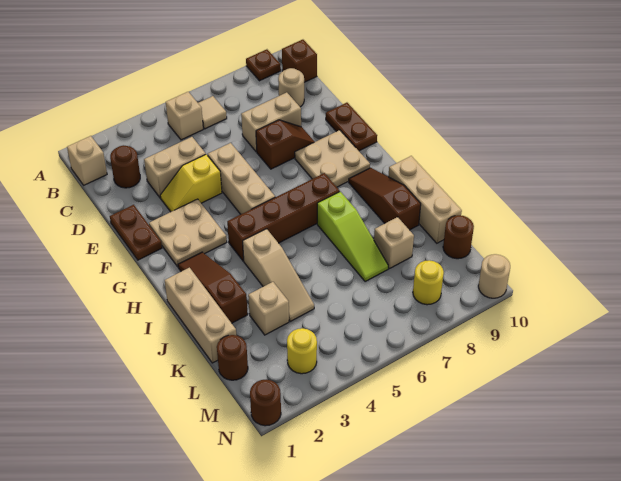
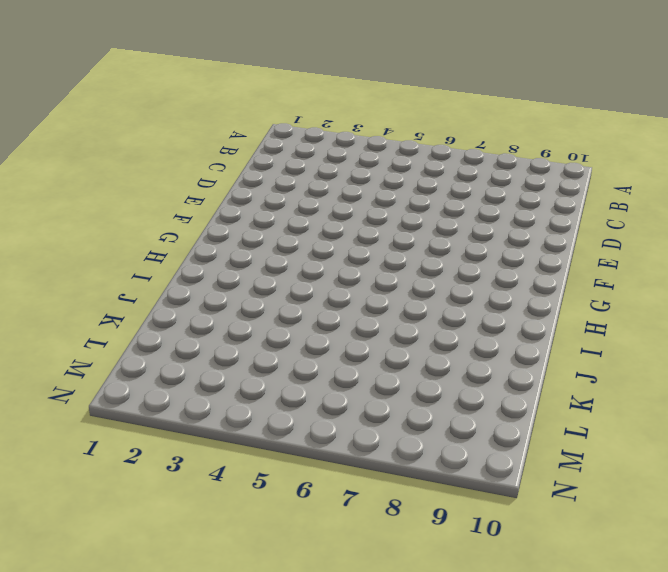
none -> brown plate A9 level 1
none -> tan brick B1 level 1
none -> tan brick B5 level 1
none -> tan tile B6 level 1

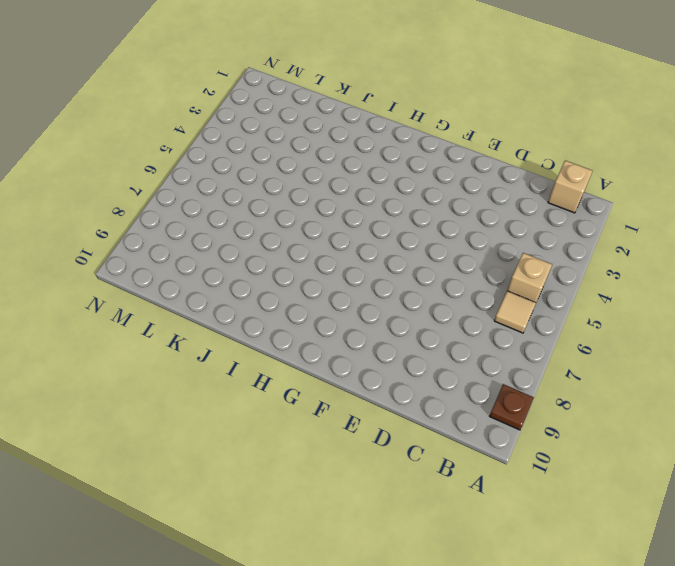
none -> brown brick B10 level 1
none -> brown round brick C2 level 1
none -> tan round brick C9 level 1
none -> tan brick D3:D4 level 1

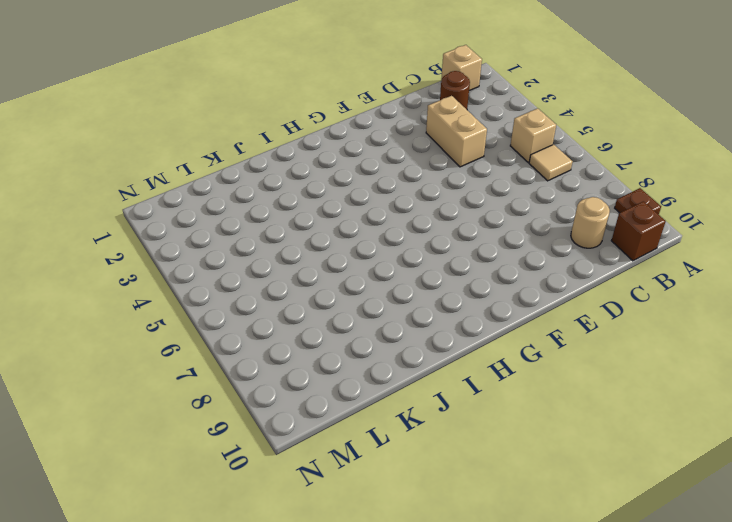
none -> tan brick D7:D8 level 1
none -> brown plate E1:F1 level 1
none -> yellow slope E3:E4 level 1 top 4
none -> tan brick E5:G5 level 1

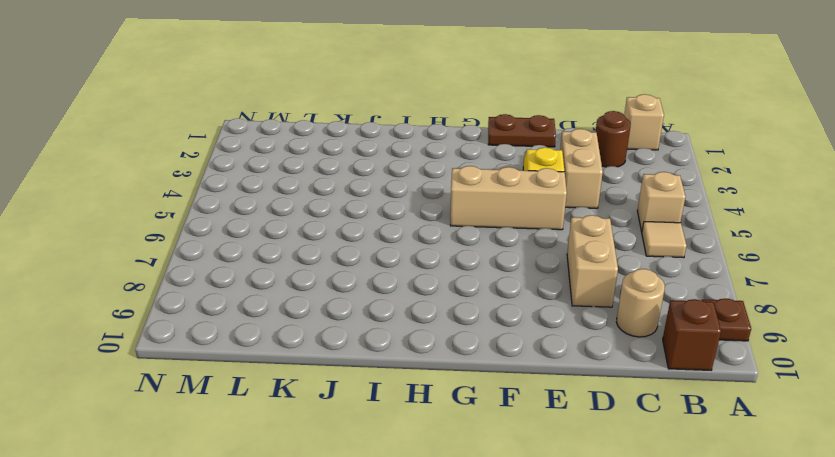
none -> brown slope E7:E8 level 1 top 7
none -> brown plate E10:F10 level 1
none -> tan plate F2:G3 level 1
none -> tan plate F8:G9 level 1

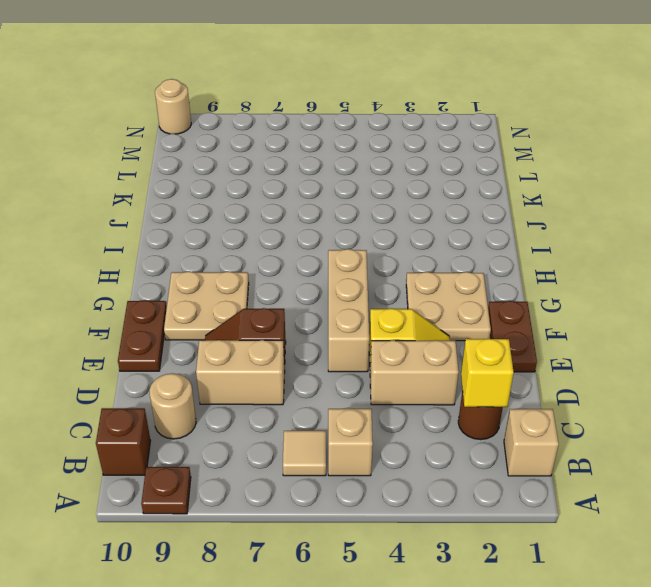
yellow brick C2 level 2 -> none
none -> brown slope H2:J2 level 1 top J
none -> brown brick H4:H7 level 1
none -> brown slope H9:J9 level 1 top J
none -> tan brick I1:K1 level 1

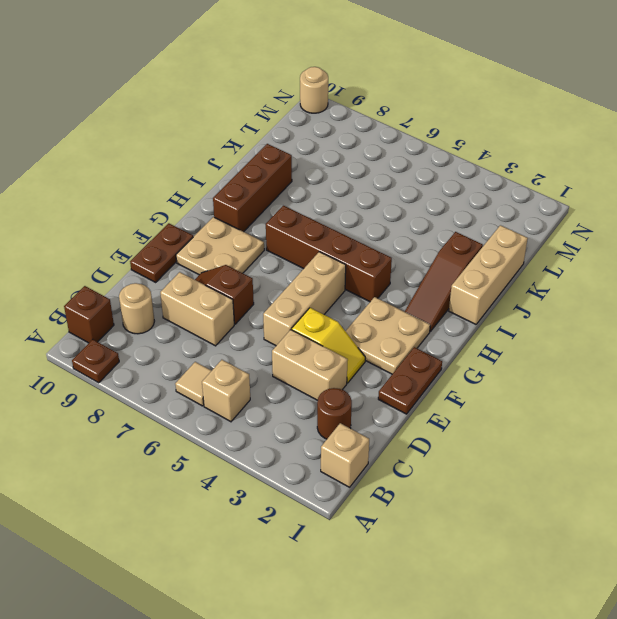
brown brick H9:J9 level 1 -> brown slope H9:J9 level 1 top J
none -> tan slope I4:K4 level 1 top I
none -> lime slope I7:K7 level 1 top I
none -> tan brick I10:K10 level 1
none -> tan brick K3 level 1

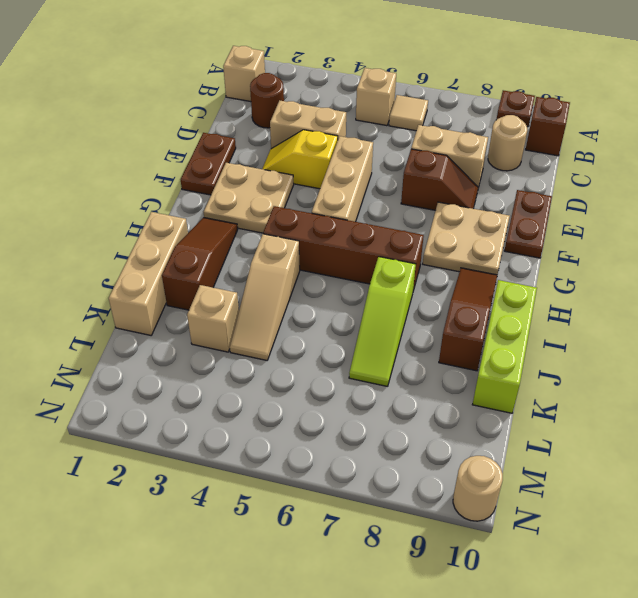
lime brick I10:K10 level 1 -> tan brick I10:K10 level 1
none -> tan brick K8 level 1
none -> brown round brick L1 level 1
none -> brown round brick L10 level 1
none -> yellow round brick M3 level 1

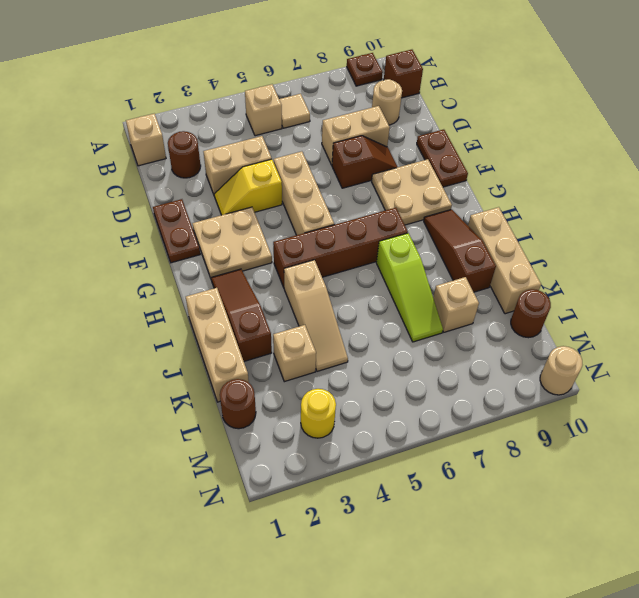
none -> yellow round brick M8 level 1
none -> brown round brick N1 level 1

